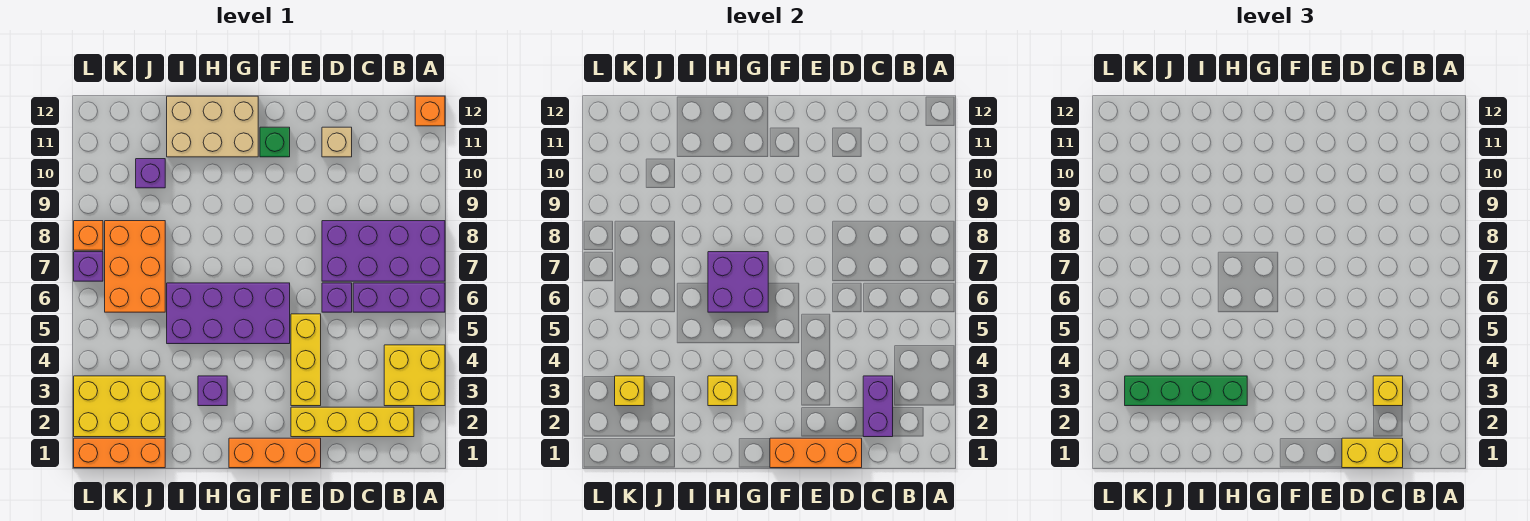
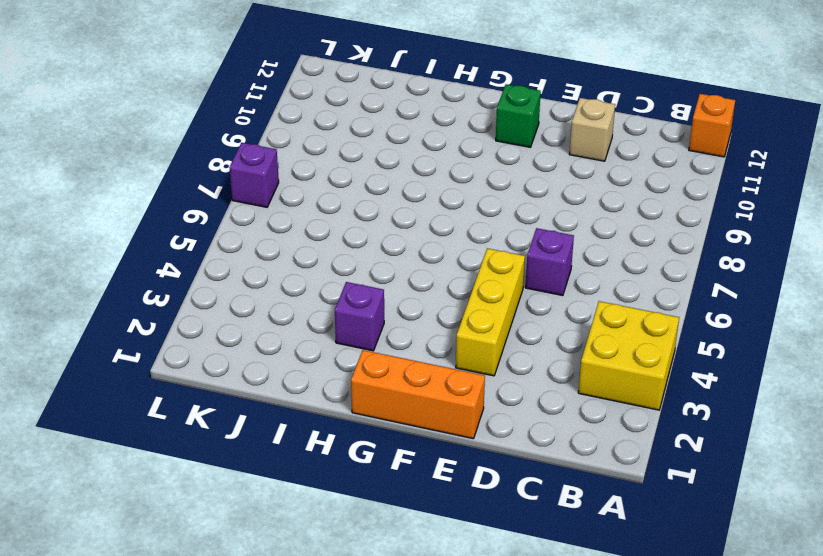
none -> purple brick A6:C6 level 1
none -> purple brick A7:D8 level 1
none -> yellow brick B2:E2 level 1

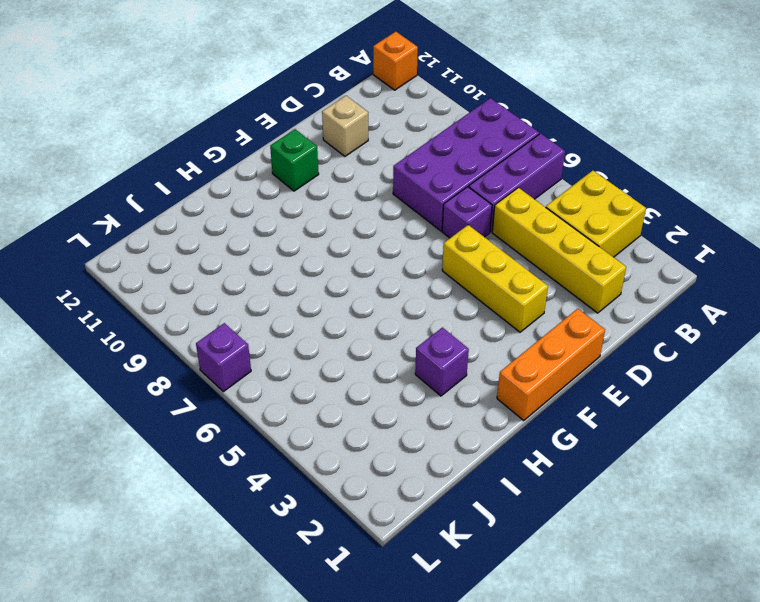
yellow brick C2:C5 level 1 -> yellow brick B2:E2 level 1
none -> purple brick F5:I6 level 1
none -> tan brick G11:I12 level 1
none -> orange brick J1:L1 level 1

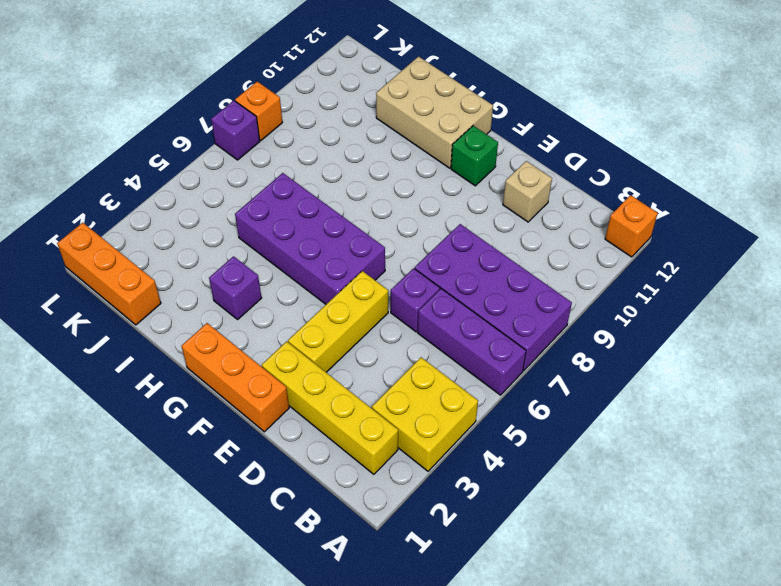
none -> yellow brick J2:L3 level 1
none -> orange brick J6:K8 level 1
none -> purple brick J10 level 1

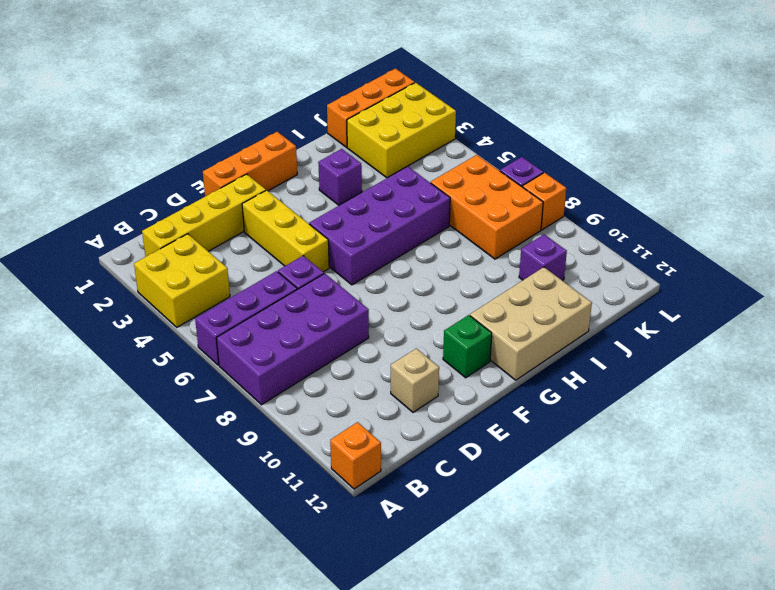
none -> purple brick C2:C3 level 2
none -> orange brick D1:F1 level 2
none -> purple brick G6:H7 level 2

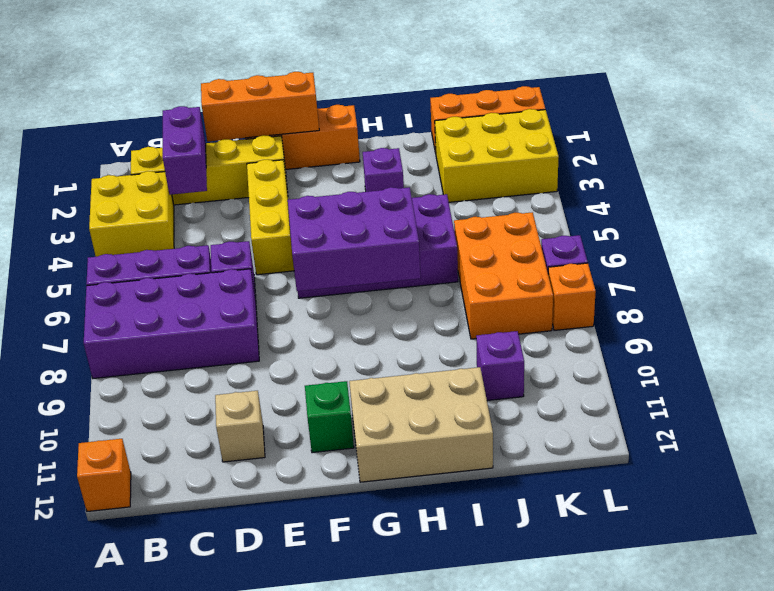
purple brick F6:H7 level 2 -> purple brick G6:H7 level 2
none -> yellow brick H3 level 2
none -> yellow brick K3 level 2
none -> yellow brick C1:D1 level 3

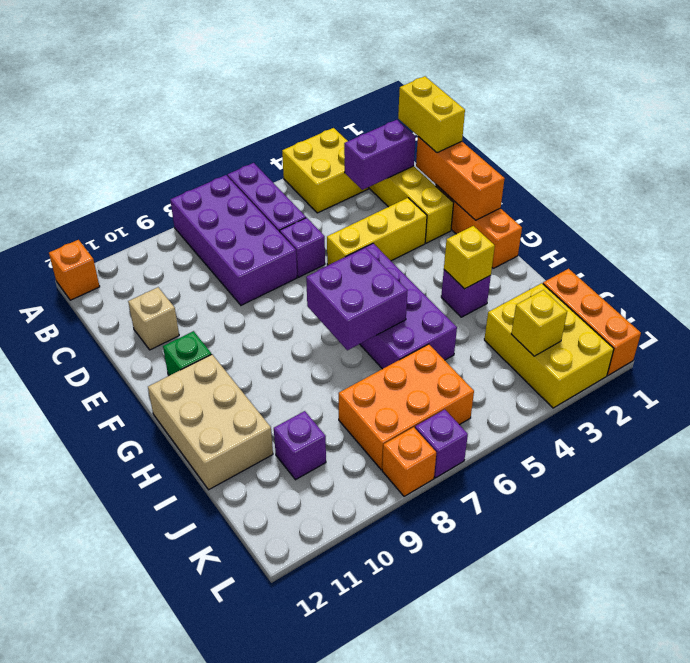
none -> yellow brick C3 level 3
none -> green brick H3:K3 level 3

